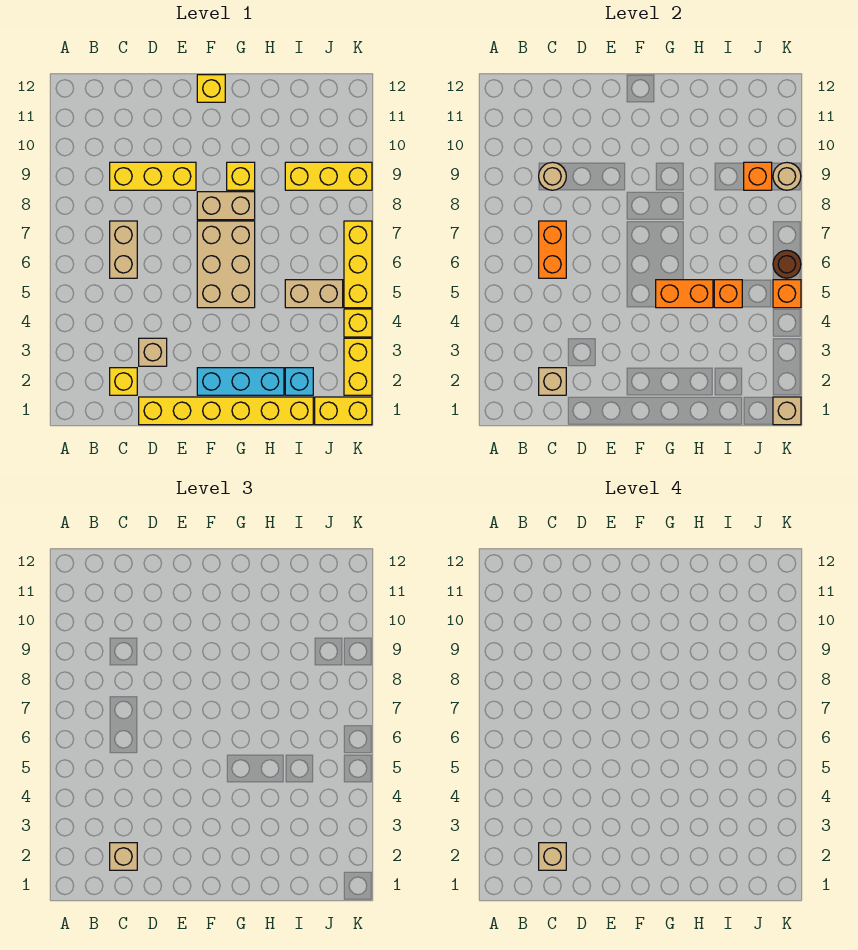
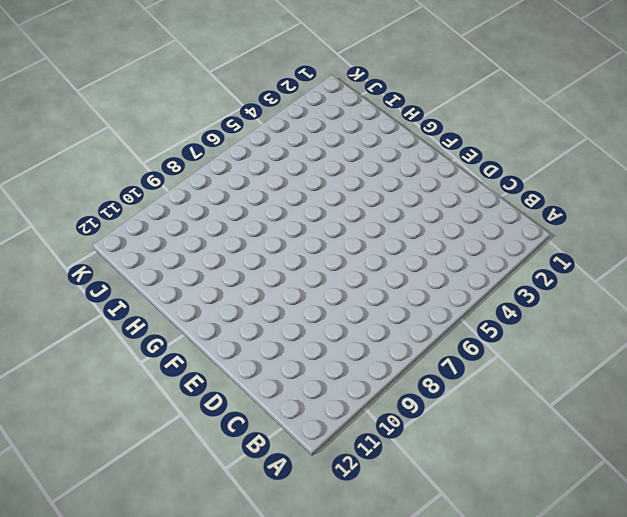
none -> yellow brick C2 level 1
none -> tan brick C6:C7 level 1
none -> yellow brick C9:E9 level 1

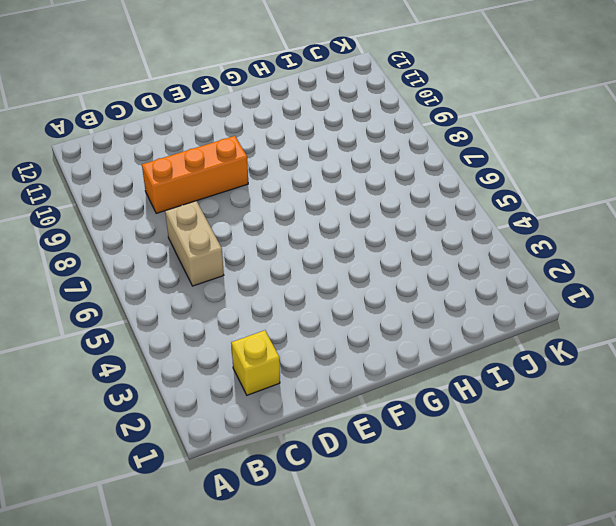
orange brick C9:E9 level 1 -> yellow brick C9:E9 level 1
none -> yellow brick D1:I1 level 1
none -> tan brick D3 level 1
none -> cyan brick F2:H2 level 1

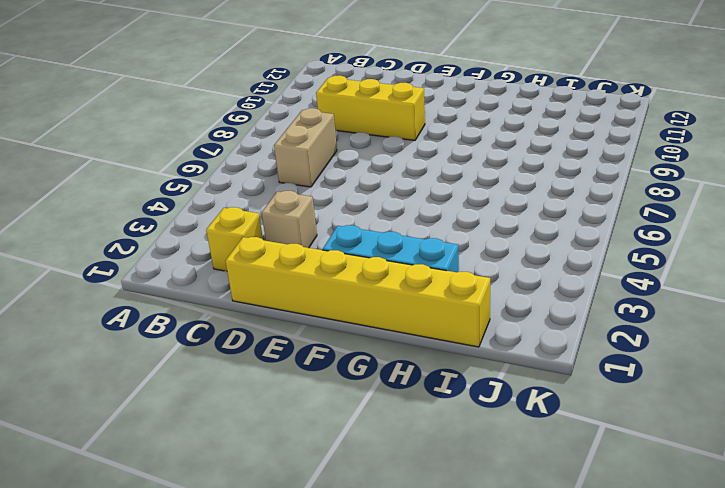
none -> tan brick F5:G7 level 1
none -> tan brick F8:G8 level 1
none -> yellow brick F12 level 1

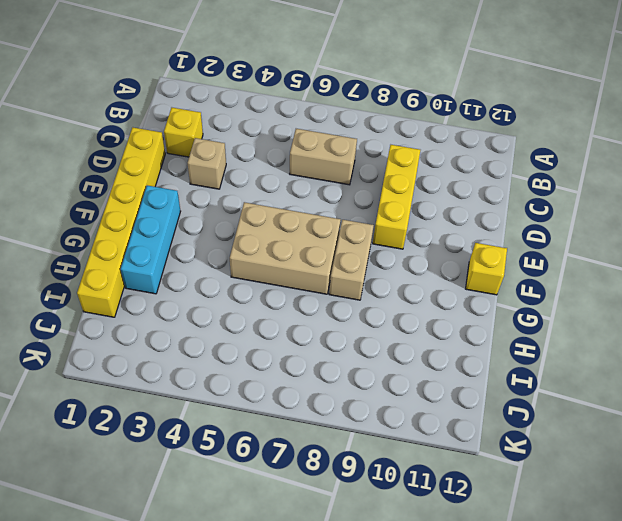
none -> yellow brick G9 level 1
none -> cyan brick I2 level 1
none -> tan brick I5:J5 level 1

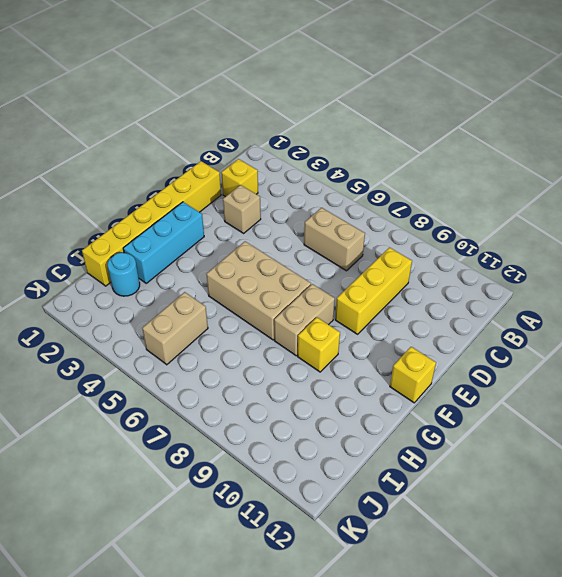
cyan round brick I2 level 1 -> cyan brick I2 level 1
none -> yellow brick I9:K9 level 1
none -> yellow brick J1:K1 level 1
none -> yellow brick K2:K3 level 1

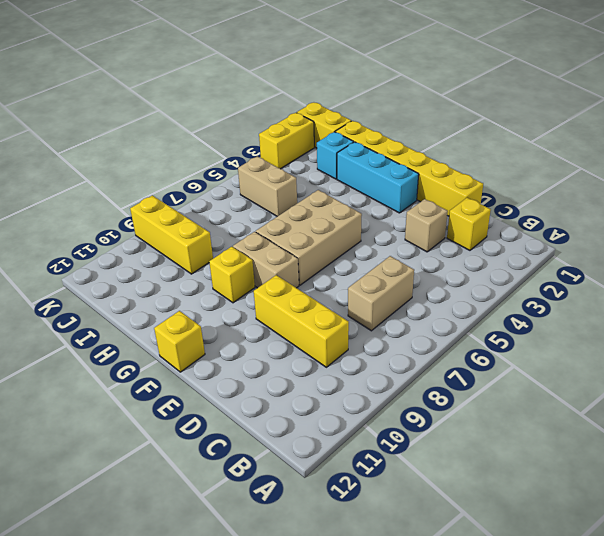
none -> yellow brick K4 level 1
none -> yellow brick K5:K7 level 1
none -> tan brick C2 level 2

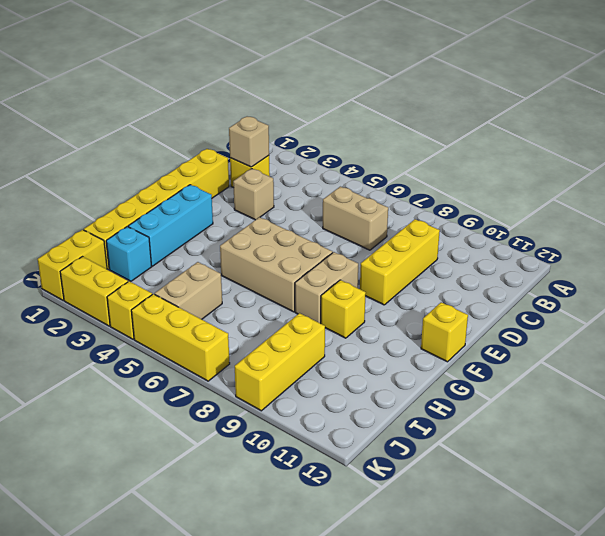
none -> orange brick C6:C7 level 2
none -> tan round brick C9 level 2
none -> orange brick G5:H5 level 2

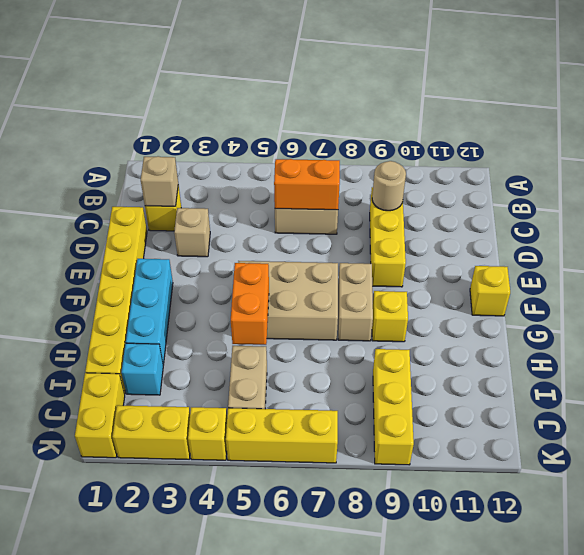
none -> orange brick I5 level 2
none -> orange brick J9 level 2
none -> tan brick K1 level 2

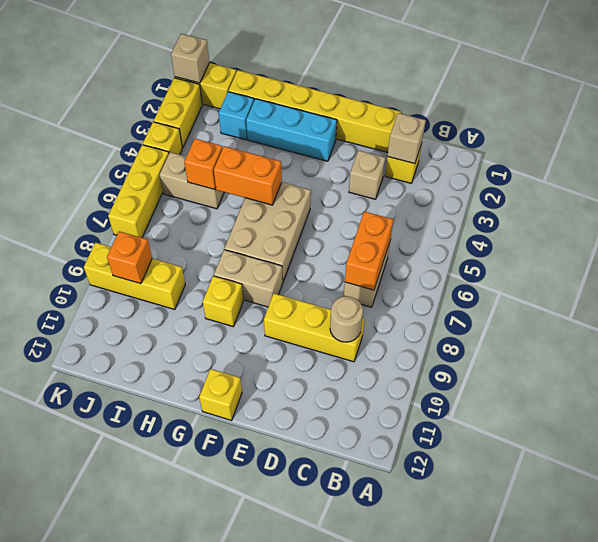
none -> orange brick K5 level 2
none -> brown round brick K6 level 2
none -> tan round brick K9 level 2

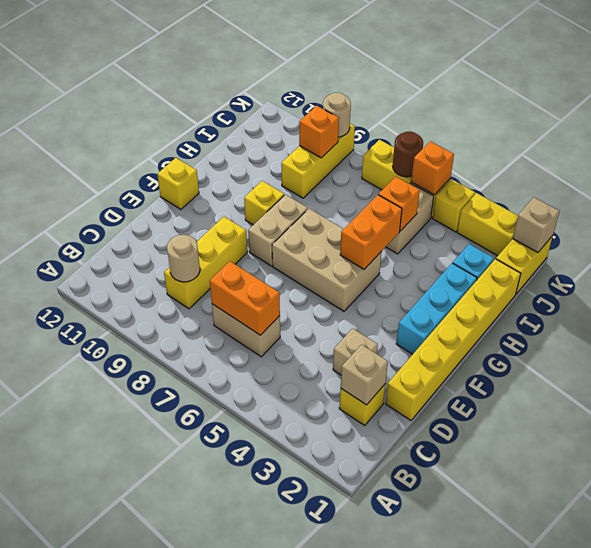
none -> tan brick C2 level 3
none -> tan brick C2 level 4

